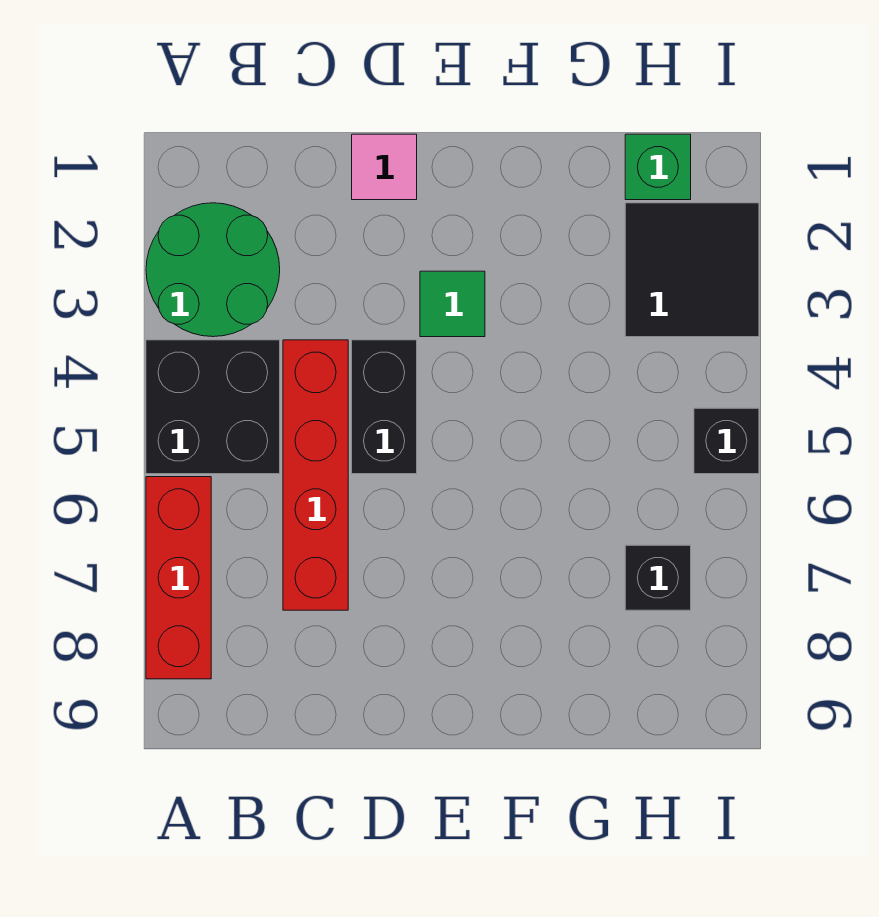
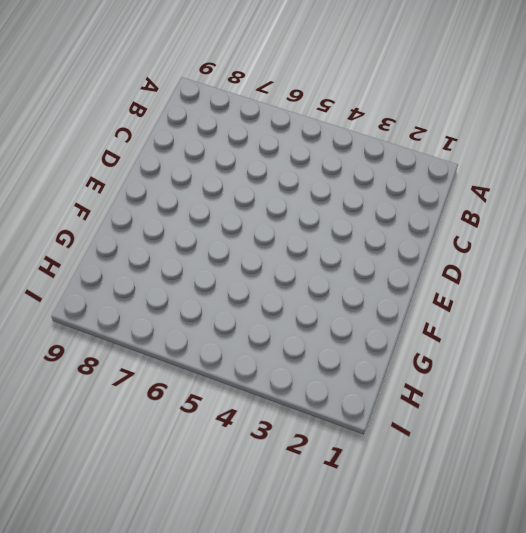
none -> green round brick A2:B3 level 1
none -> black brick A4:B5 level 1

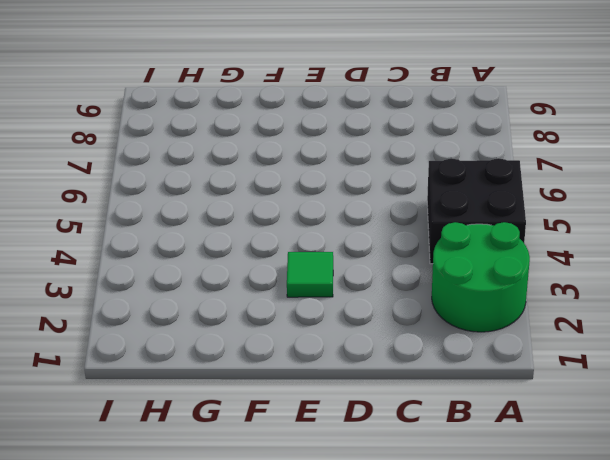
none -> red brick A6:A8 level 1
none -> red brick C4:C7 level 1

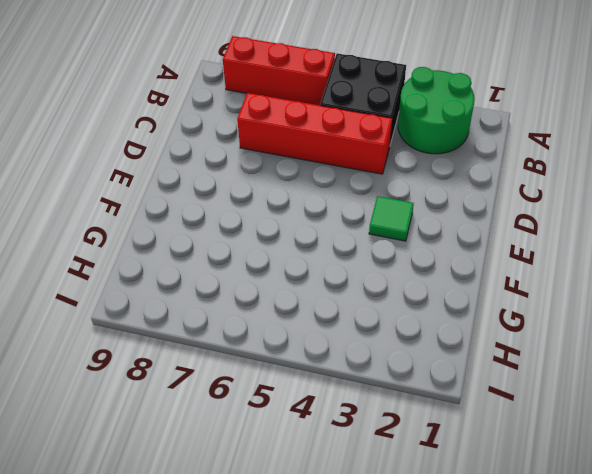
none -> pink tile D1 level 1
none -> black brick D4:D5 level 1

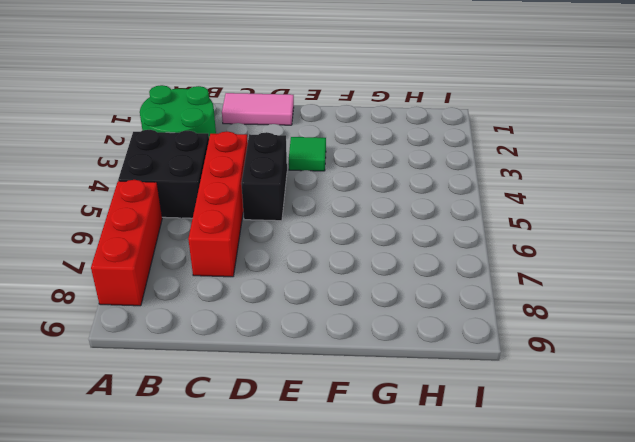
pink tile C1:D1 level 1 -> pink tile D1 level 1
none -> green brick H1 level 1
none -> black tile H2:I3 level 1

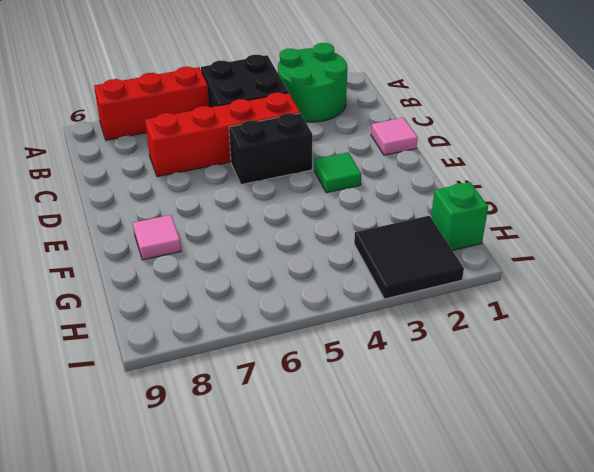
pink tile F8 level 1 -> none
none -> black brick H7 level 1
none -> black brick I5 level 1

